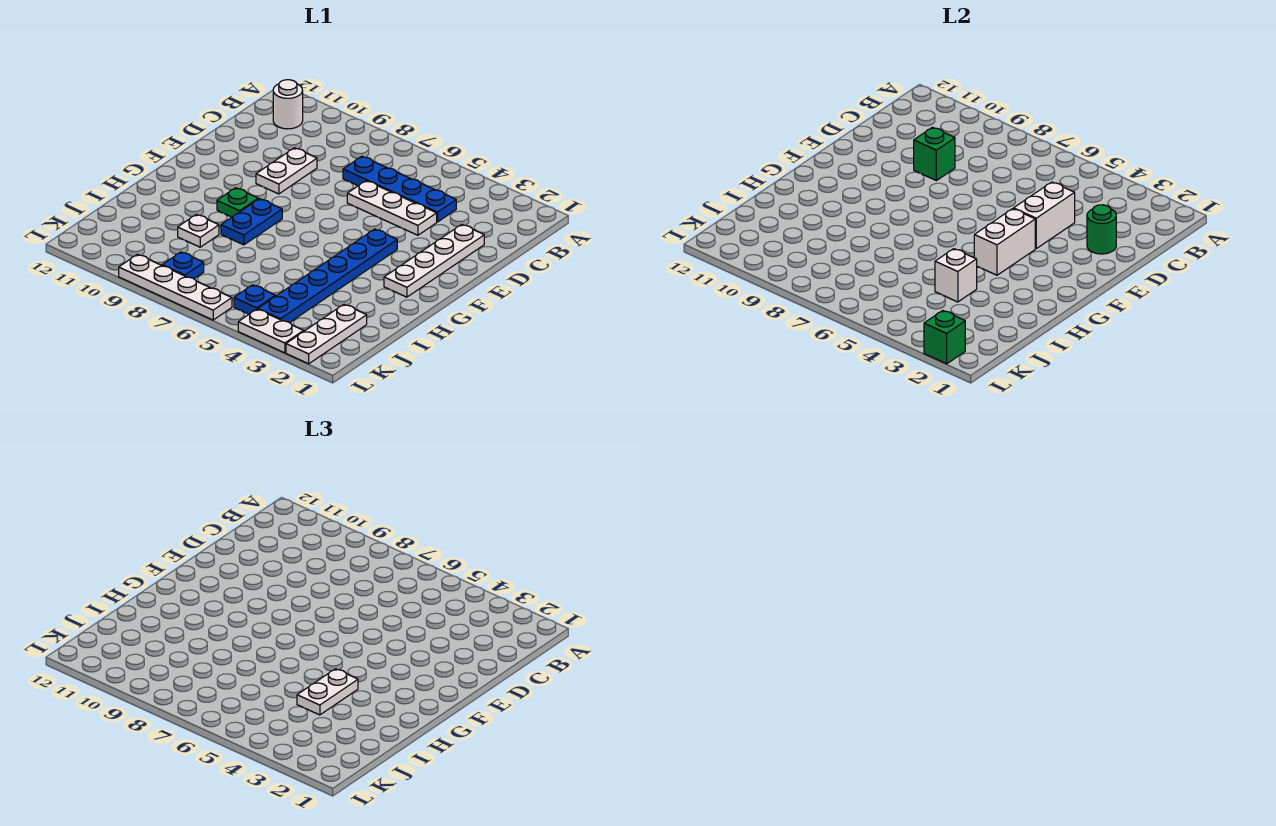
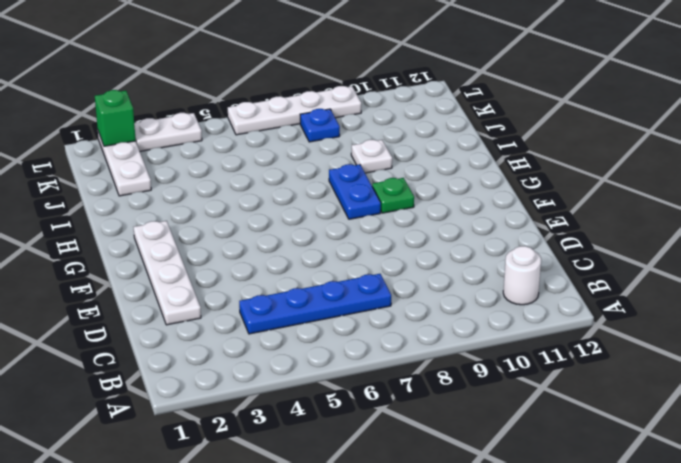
none -> white plate D4:D6 level 1
none -> white plate D9:E9 level 1
none -> blue plate F4:K4 level 1

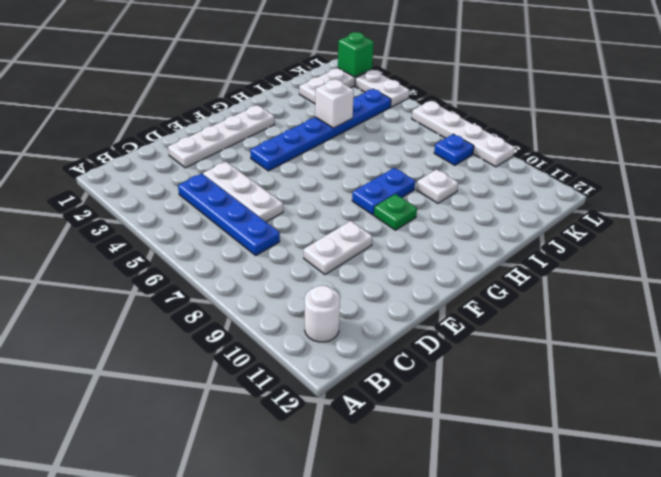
none -> blue plate K5 level 1
none -> green round brick D2 level 2
none -> white brick D4:E4 level 2

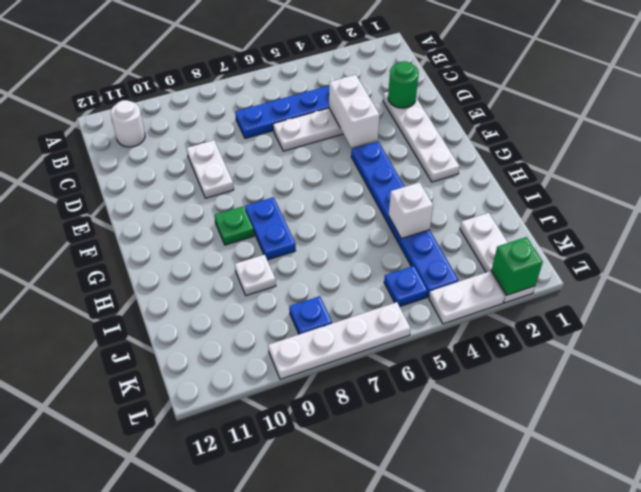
none -> green brick D9 level 2
none -> white brick F4:G4 level 2
none -> white plate H4:I4 level 3

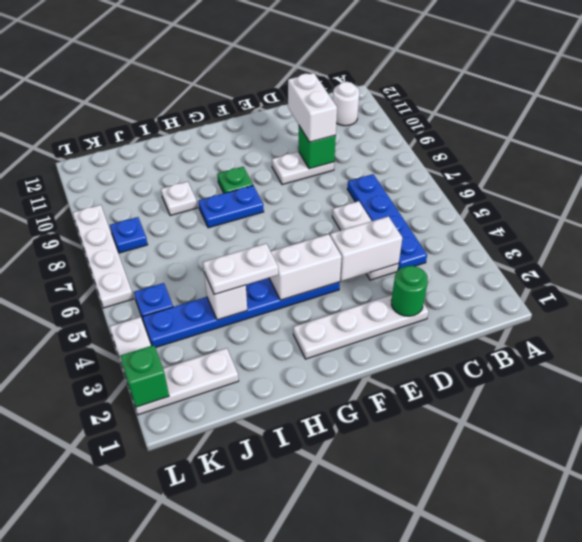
white brick D9:D10 level 3 -> none

